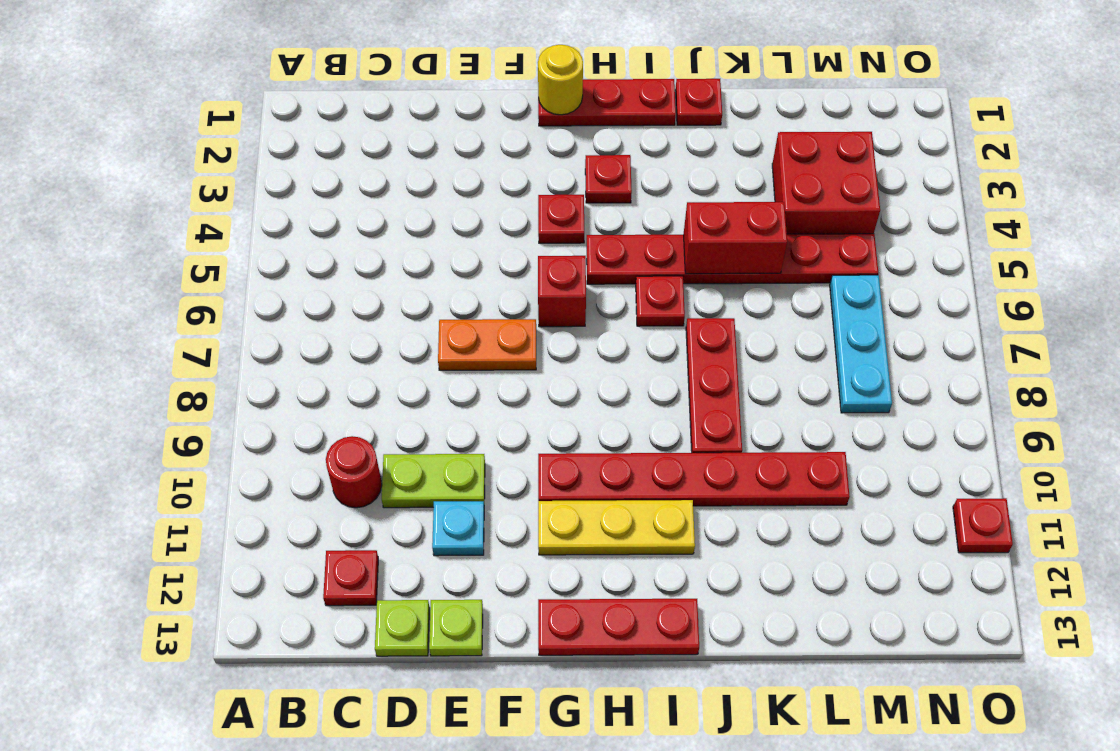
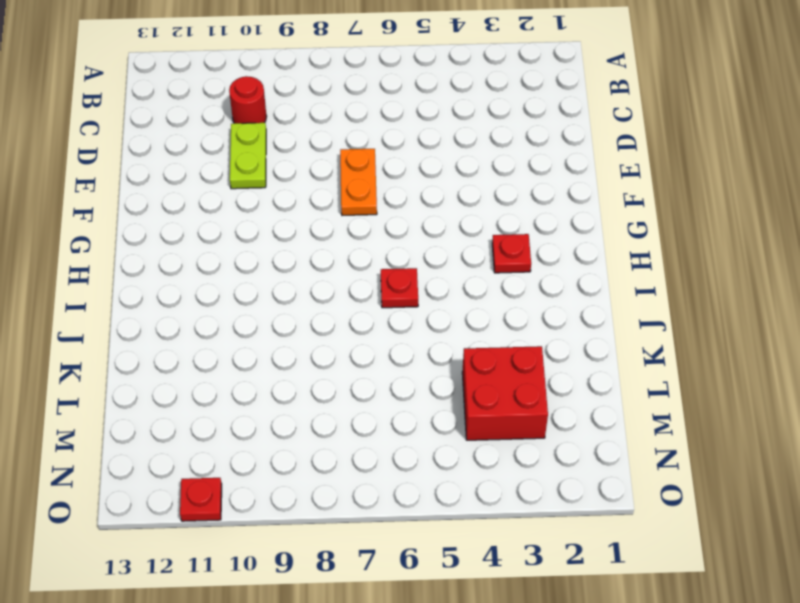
none -> red plate C12 level 1
none -> lime plate D13 level 1
none -> cyan plate E11 level 1

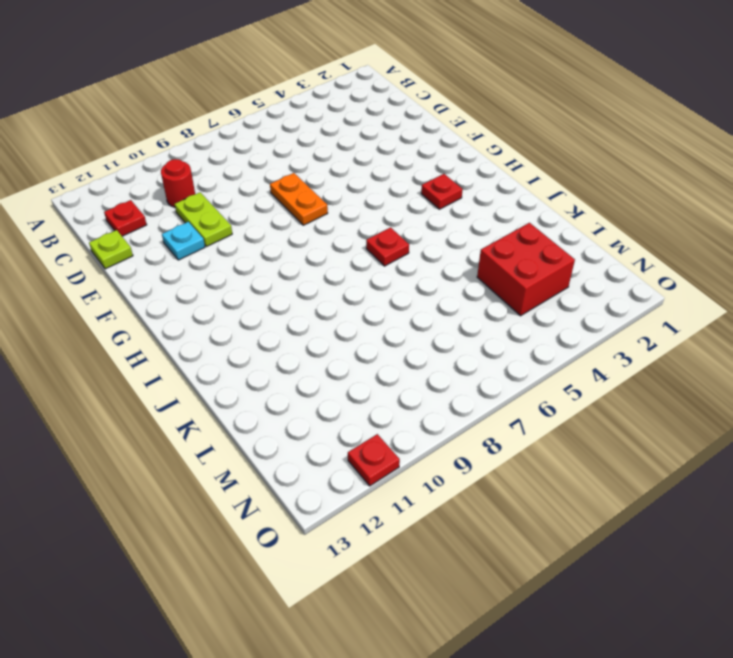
none -> lime plate E13 level 1
none -> red plate G1:I1 level 1
none -> red plate G4 level 1

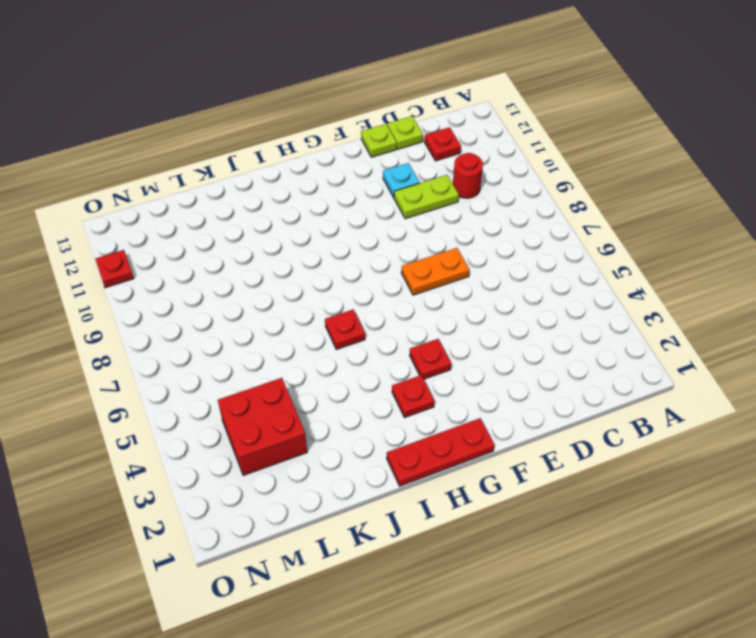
none -> red brick G6 level 1
none -> red plate G10:L10 level 1
none -> yellow plate G11:I11 level 1

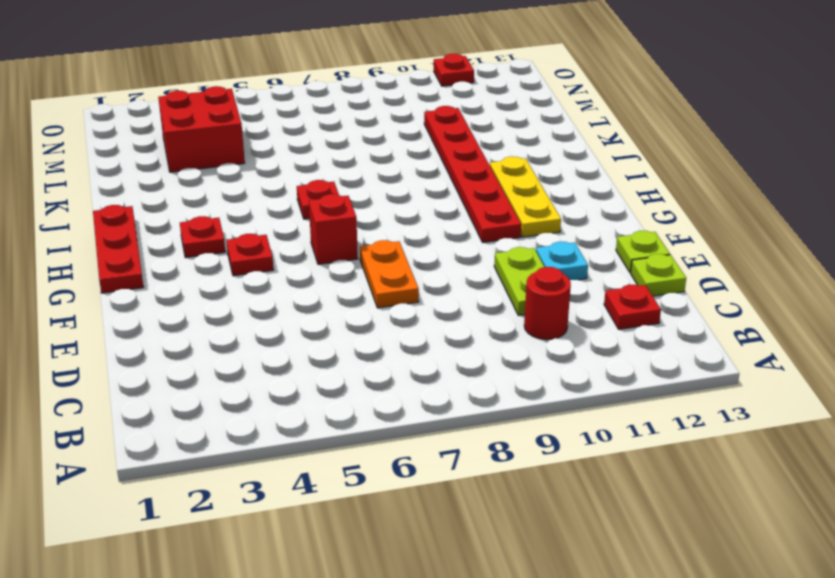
none -> red plate G13:I13 level 1
none -> red plate H5:M5 level 1
none -> red plate J1 level 1

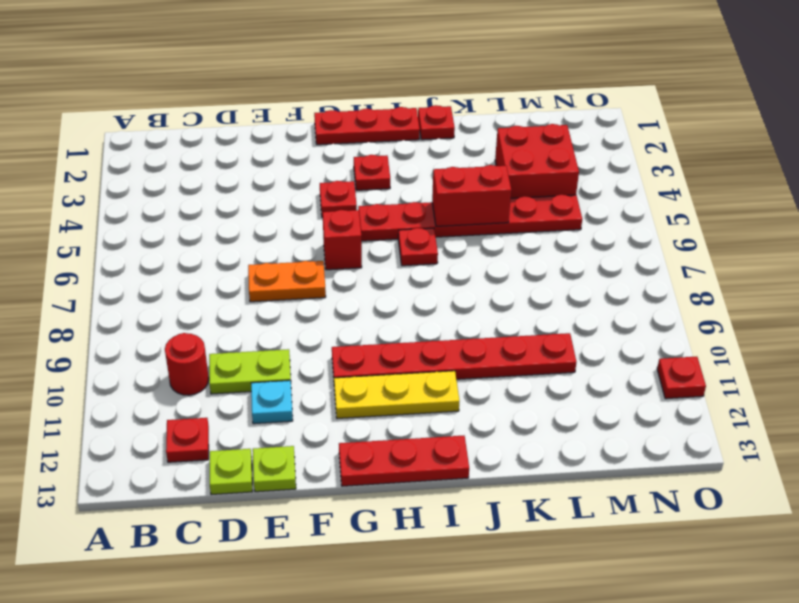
none -> red plate J7:J9 level 1
none -> cyan plate M6:M8 level 1
none -> yellow round brick G1 level 2

